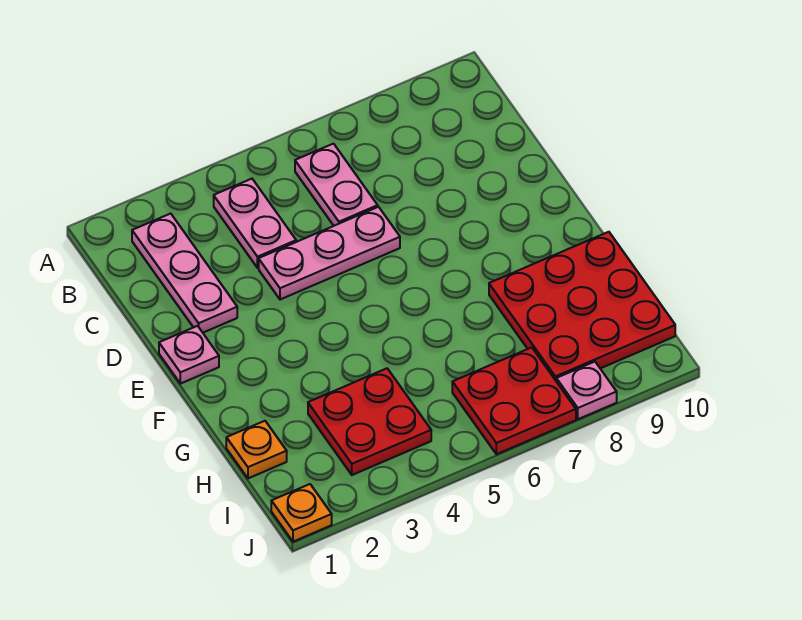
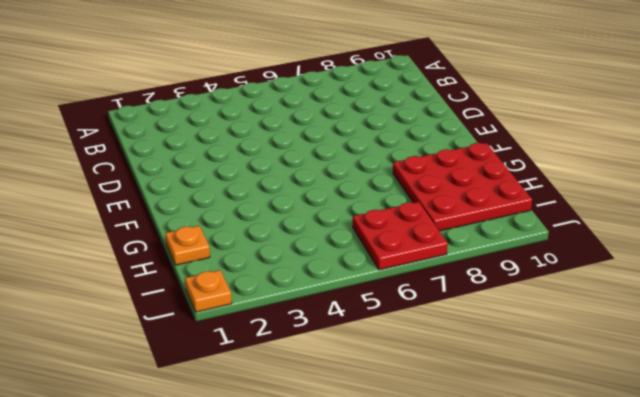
none -> pink plate B2:D2 level 1
none -> pink plate B4:C4 level 1

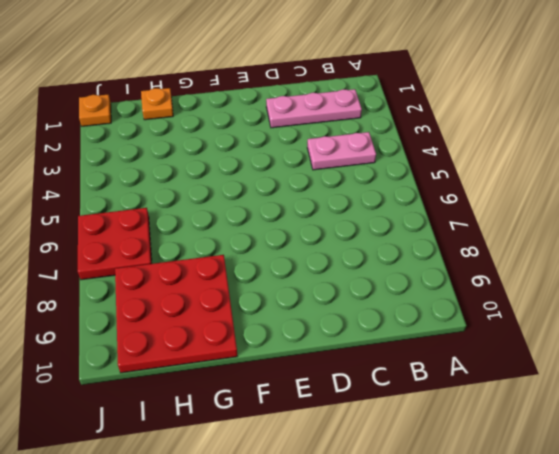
none -> pink plate B6:C6 level 1
none -> pink plate D4:D6 level 1

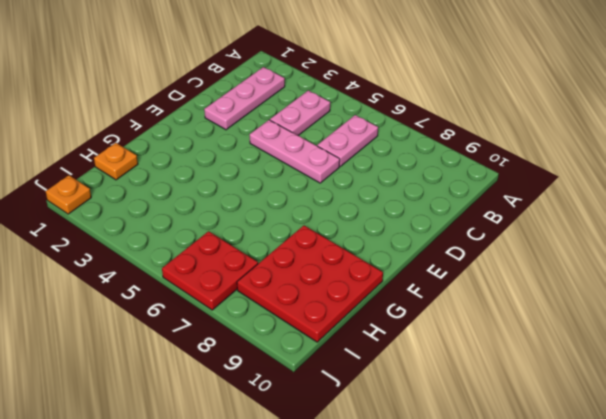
none -> pink plate E1 level 1
none -> red plate H3:I4 level 1

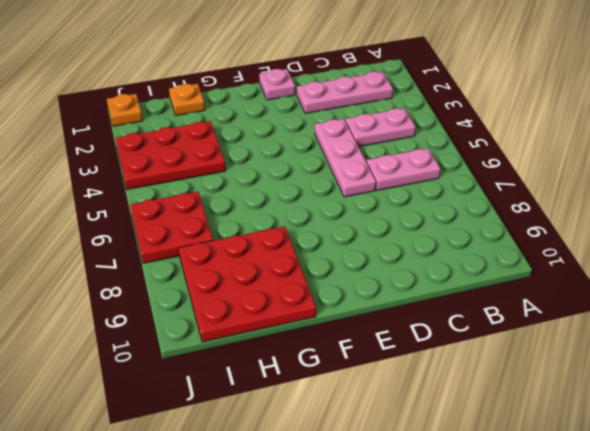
red plate H3:J4 level 1 -> red plate H3:I4 level 1
none -> pink plate J8 level 1

